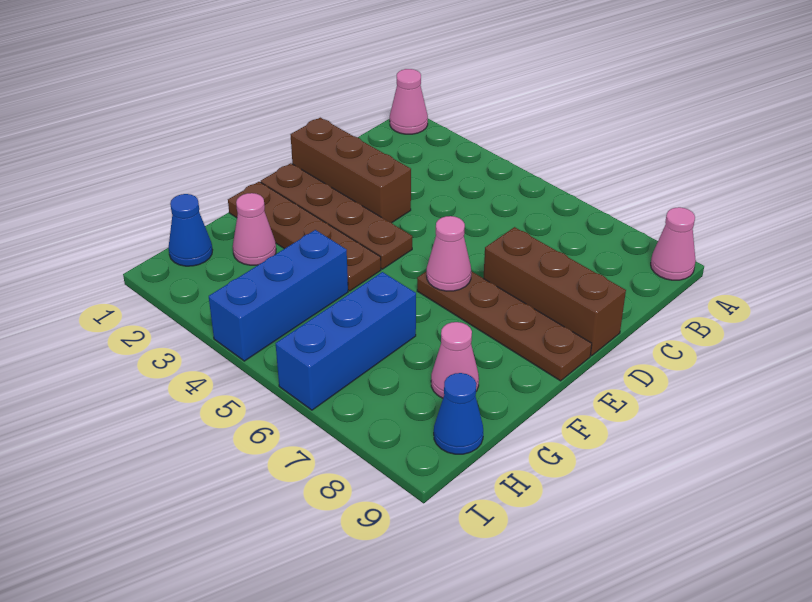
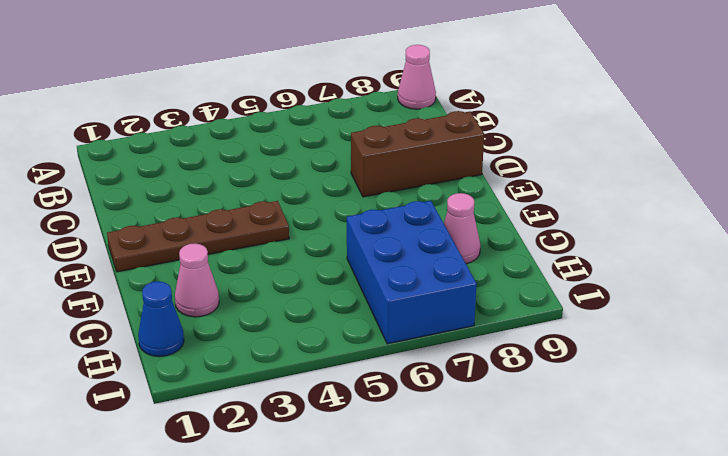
blue brick G6:I7 level 1 -> blue brick G6:I6 level 1
none -> pink cone A1 level 1
none -> brown brick D1:D3 level 1
none -> brown plate E6:E9 level 1

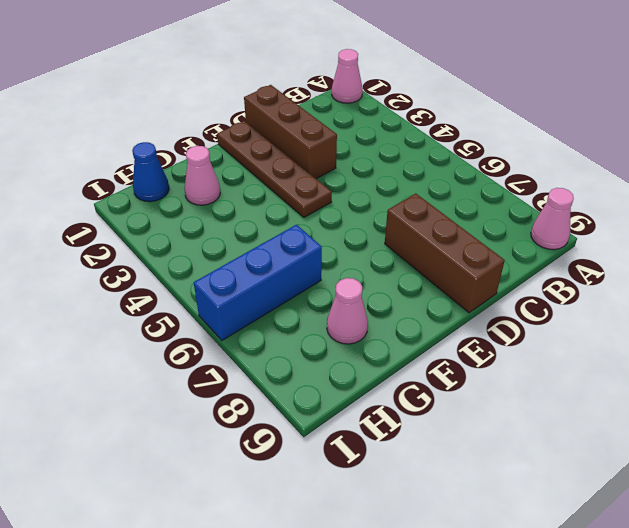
none -> brown plate E6:E9 level 1
none -> brown plate F1:F4 level 1
none -> blue brick G4:I4 level 1

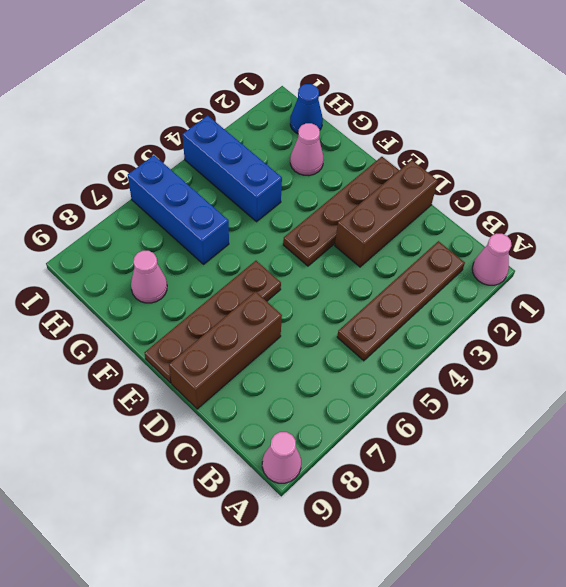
brown plate B2:B5 level 1 -> brown plate F1:F4 level 1
none -> blue cone H9 level 1
none -> pink cone E6 level 2

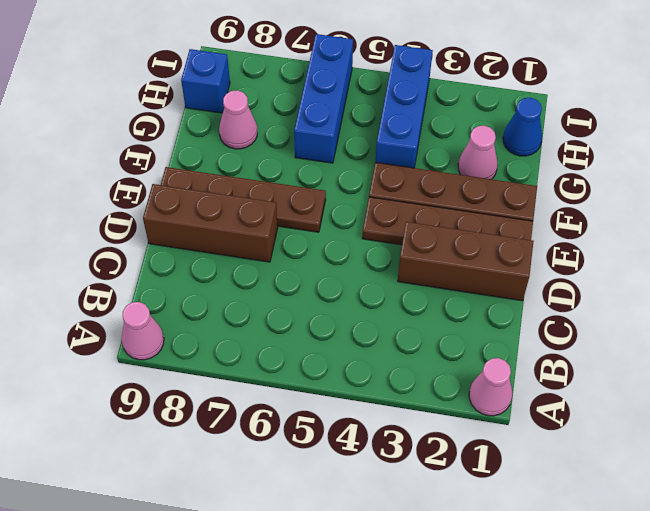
blue brick H9 level 1 -> blue cone H9 level 1
none -> pink cone E6 level 2

